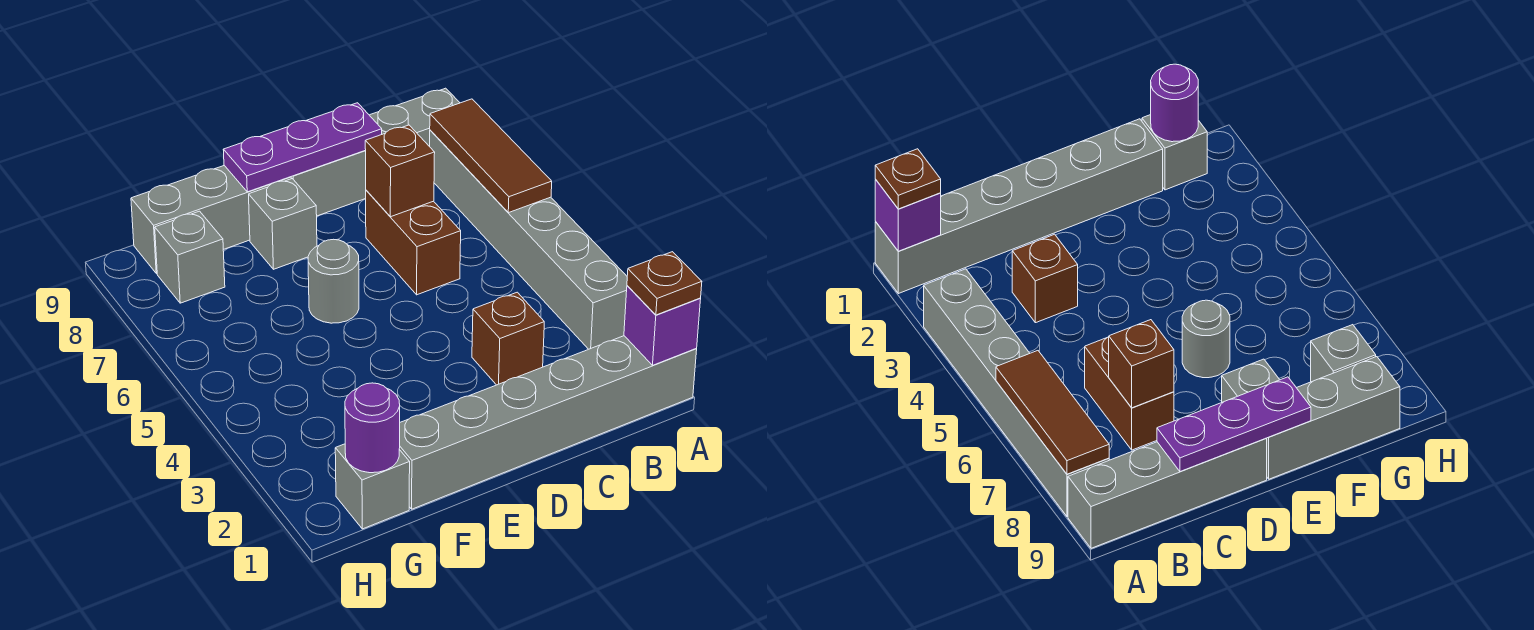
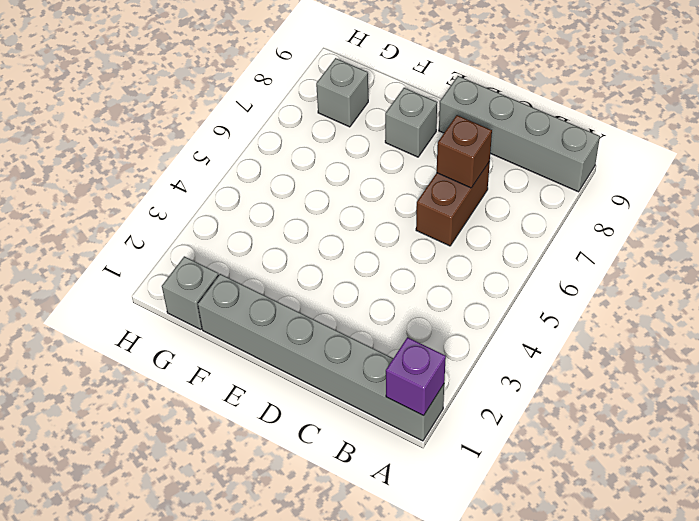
none -> grey brick A3:A8 level 1
none -> brown brick C3 level 1
none -> grey round brick E6 level 1

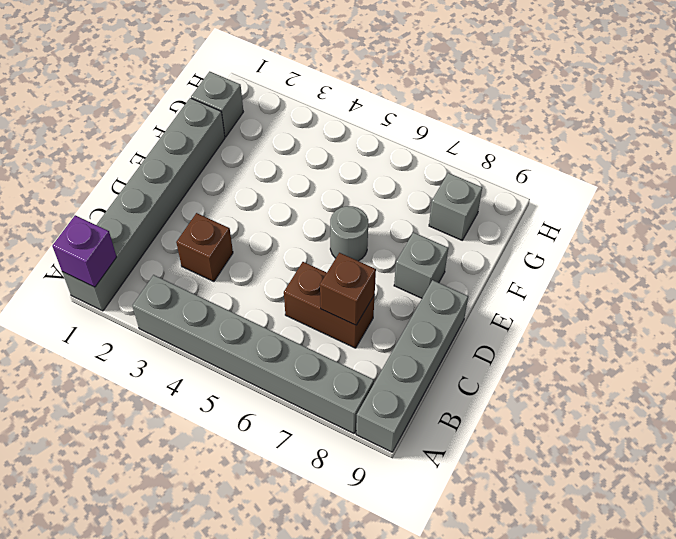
none -> grey brick E9:G9 level 1
none -> brown tile A6:A8 level 2
none -> purple plate C9:E9 level 2

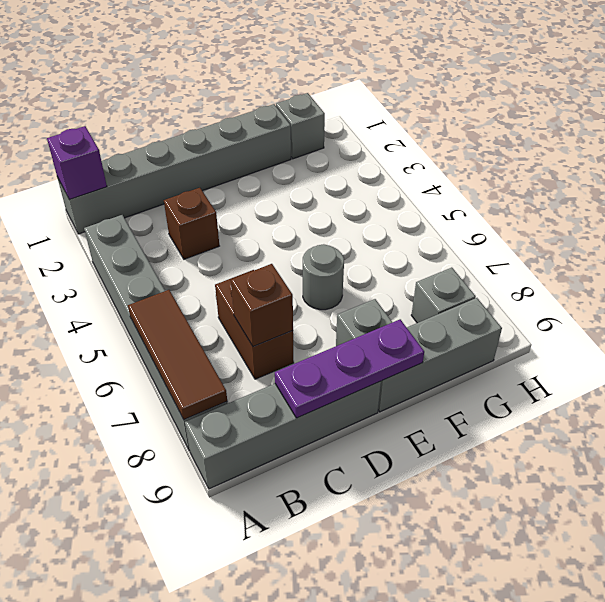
none -> purple round brick G1 level 2
none -> brown plate A1 level 3

